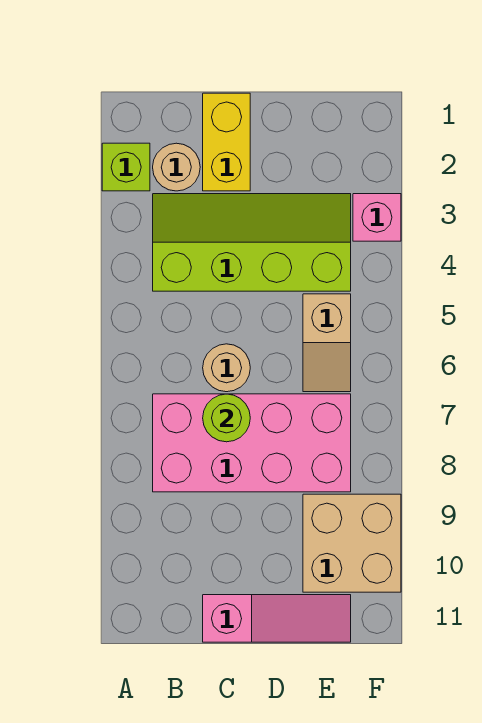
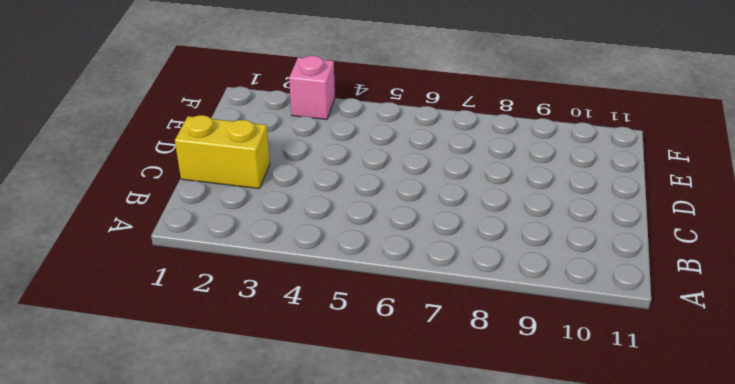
none -> lime brick A2 level 1
none -> tan round brick B2 level 1

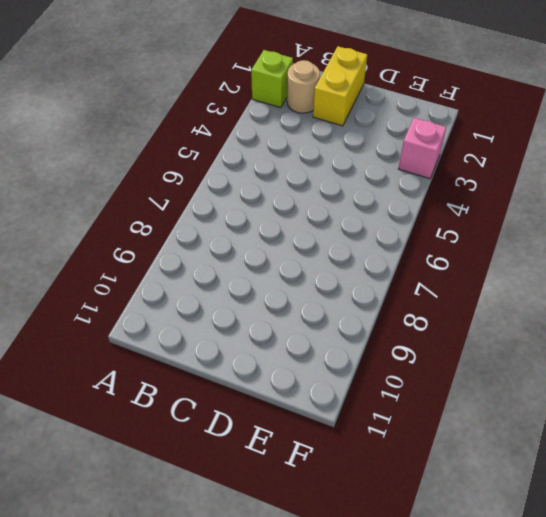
none -> lime slope B3:E4 level 1 top 4
none -> pink brick B7:E8 level 1

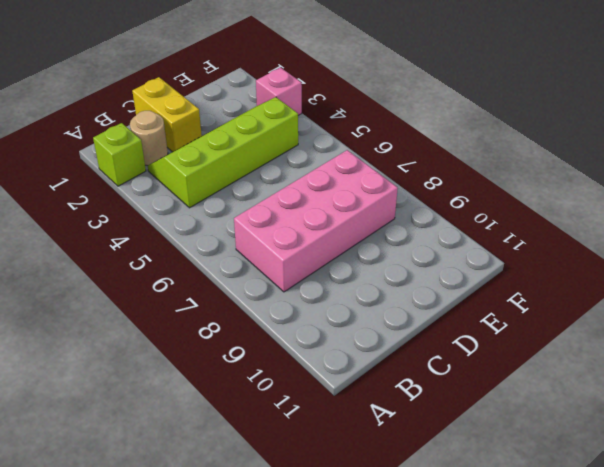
none -> tan round brick C6 level 1
none -> pink slope C11:E11 level 1 top C

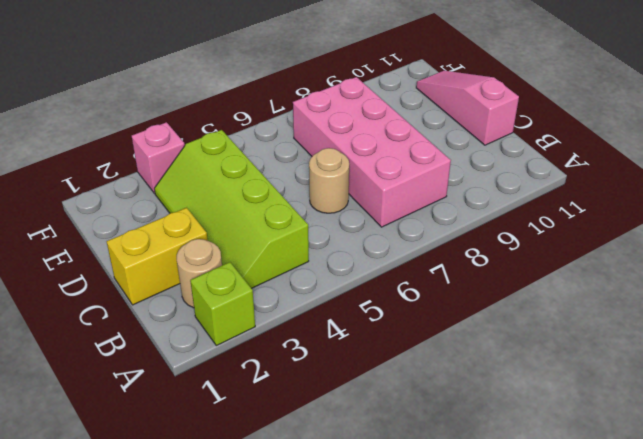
none -> tan slope E5:E6 level 1 top 5
none -> tan brick E9:F10 level 1

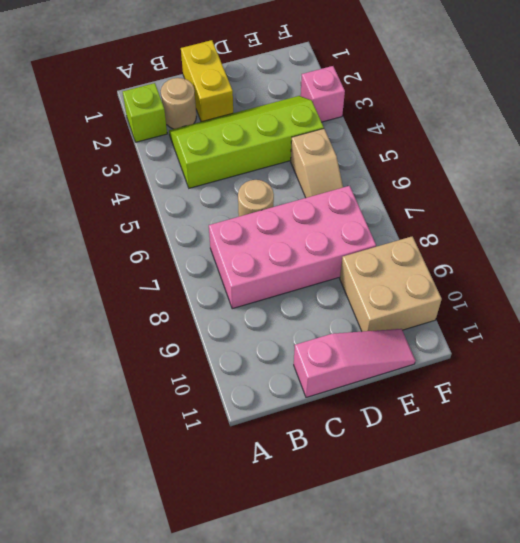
none -> lime round brick C7 level 2

